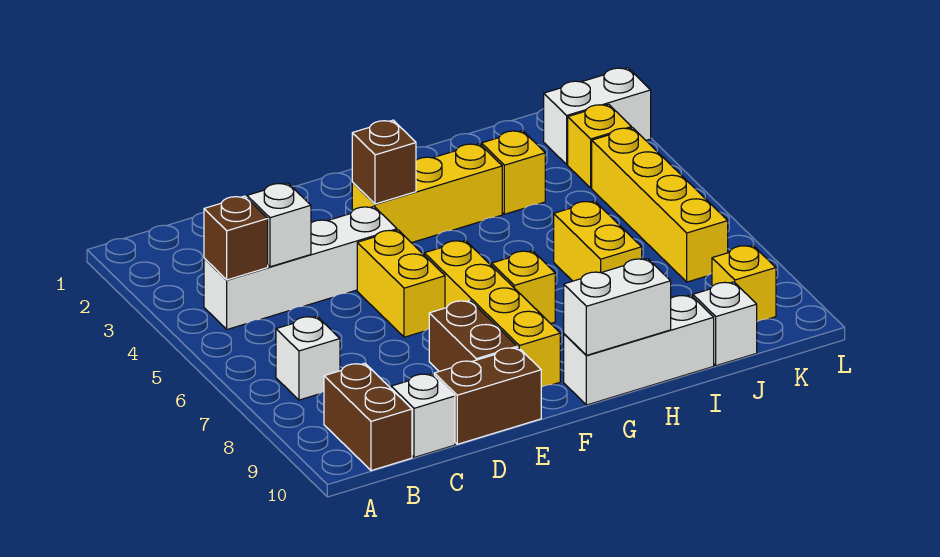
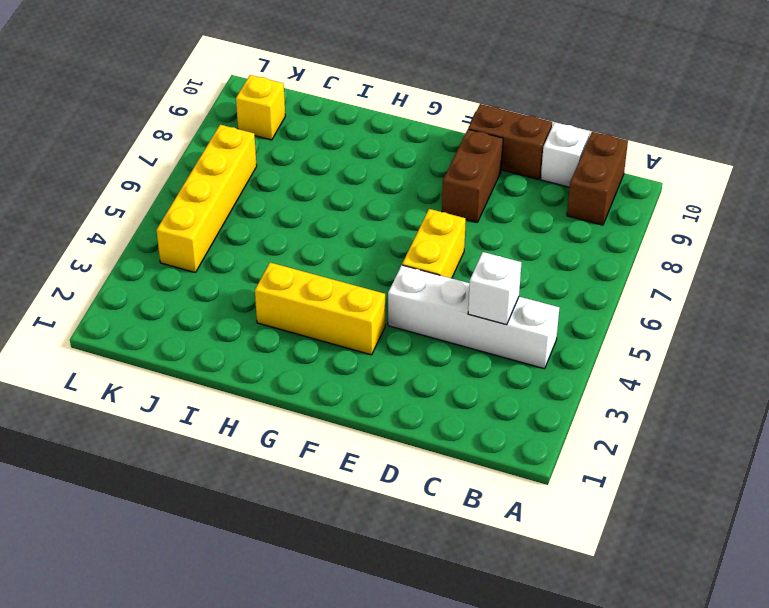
none -> white brick B7 level 1
none -> yellow brick F6:F9 level 1
none -> yellow brick G7 level 1

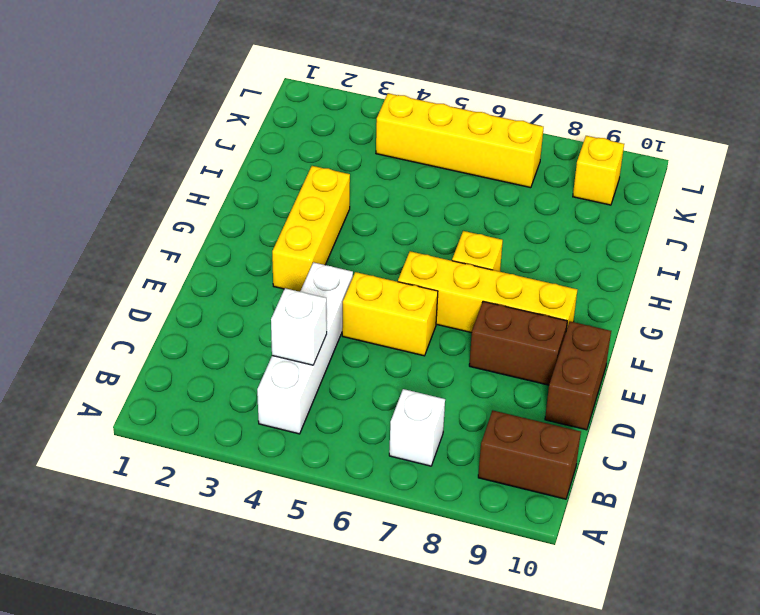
none -> white brick C10 level 1
none -> white brick G10:I10 level 1
none -> yellow brick I3 level 1

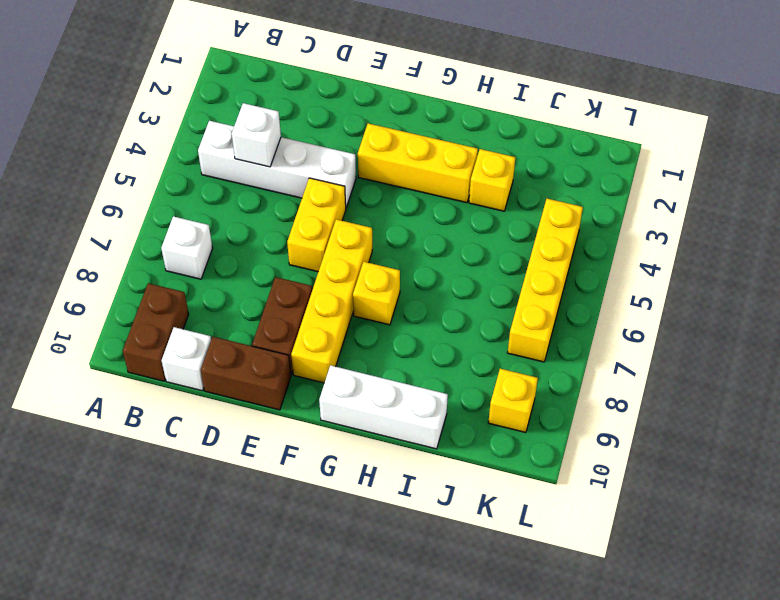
none -> yellow brick I6:I7 level 1
none -> white brick J10 level 1
none -> white brick K2:L2 level 1

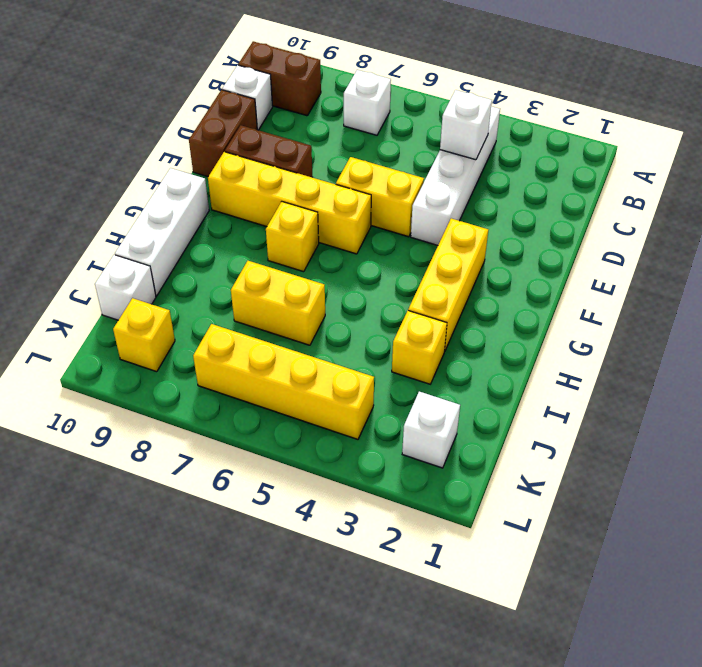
white brick K2 level 1 -> white brick K2:L2 level 1
none -> yellow brick K3 level 1
none -> brown brick B4 level 2
none -> brown brick F3 level 2

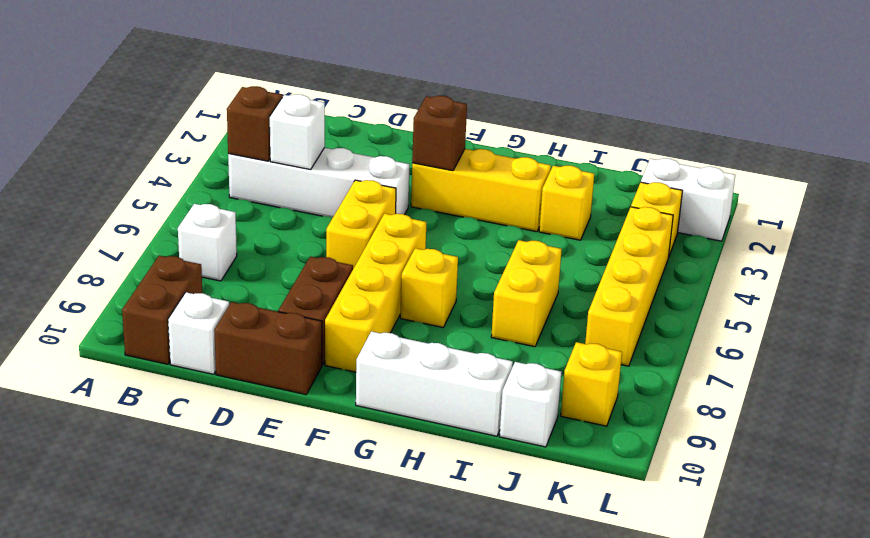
none -> white brick G10:H10 level 2

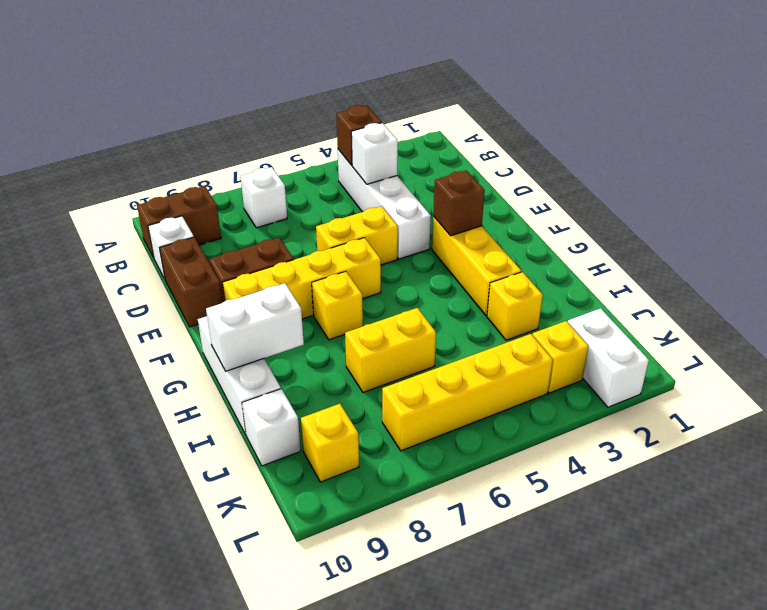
white brick H9:H10 level 2 -> white brick G10:H10 level 2

